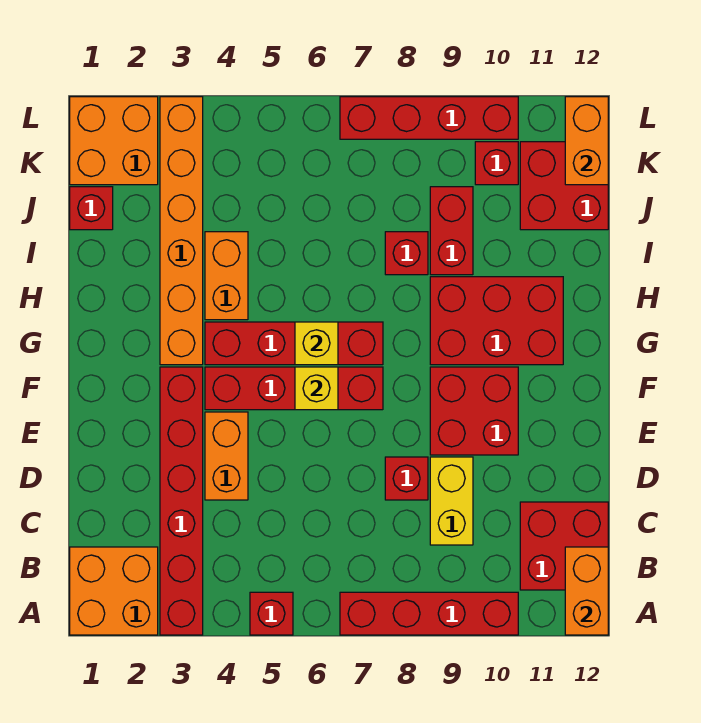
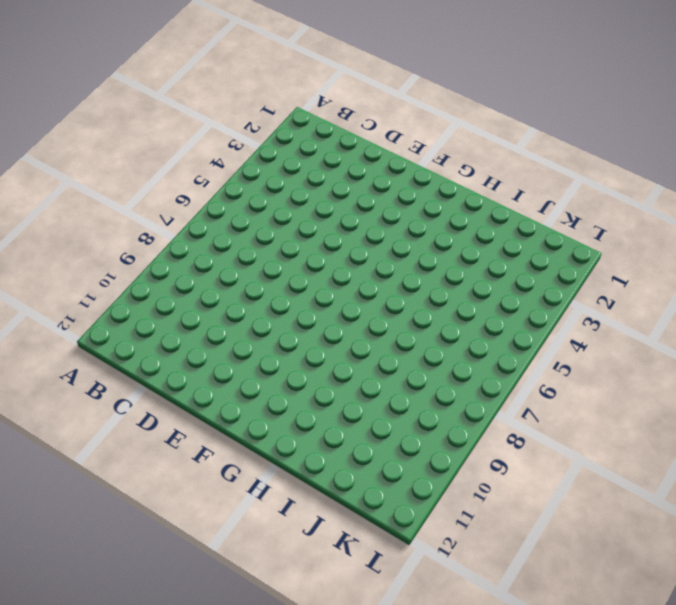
none -> orange brick A1:B2 level 1
none -> red brick A3:F3 level 1
none -> red brick A5 level 1

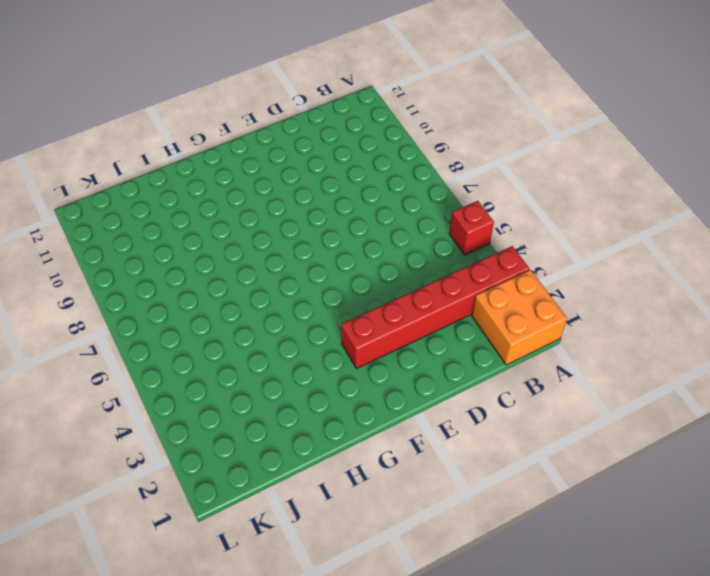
none -> red brick A7:A10 level 1
none -> red brick B11:C12 level 1
none -> yellow brick C9:D9 level 1

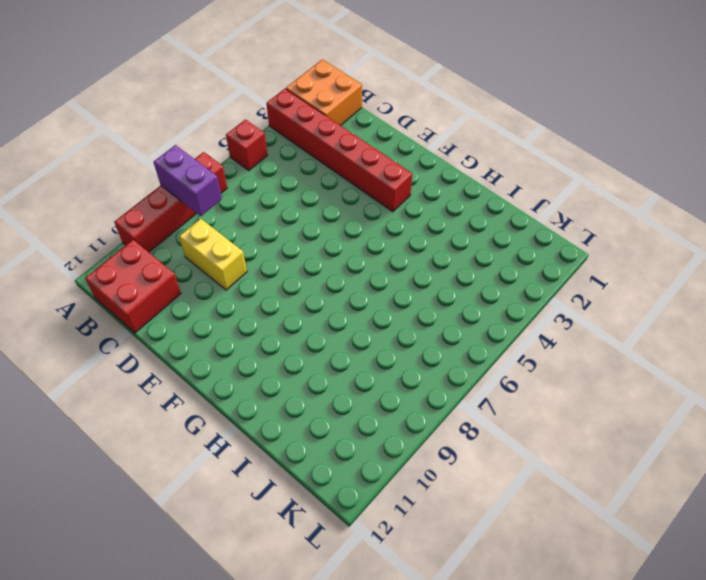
purple brick A8:B8 level 2 -> none
none -> orange brick D4:E4 level 1
none -> red brick D8 level 1
none -> red brick E9:F10 level 1

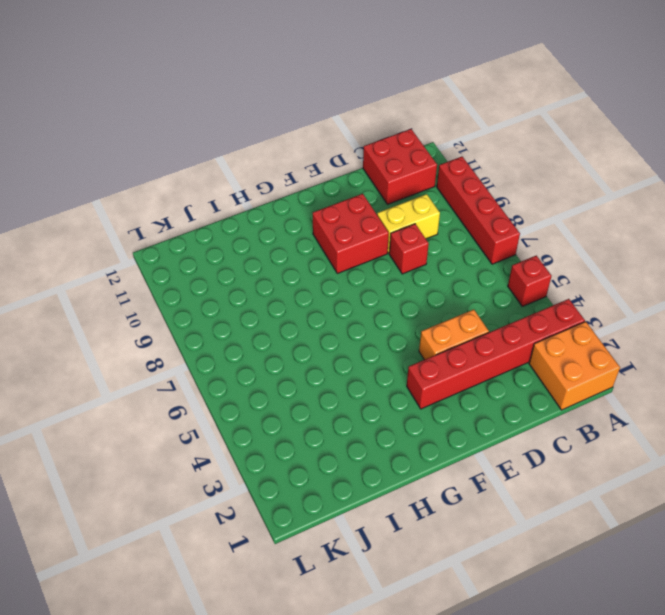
none -> red brick F4:F7 level 1
none -> orange brick G3:L3 level 1
none -> red brick G4:G7 level 1

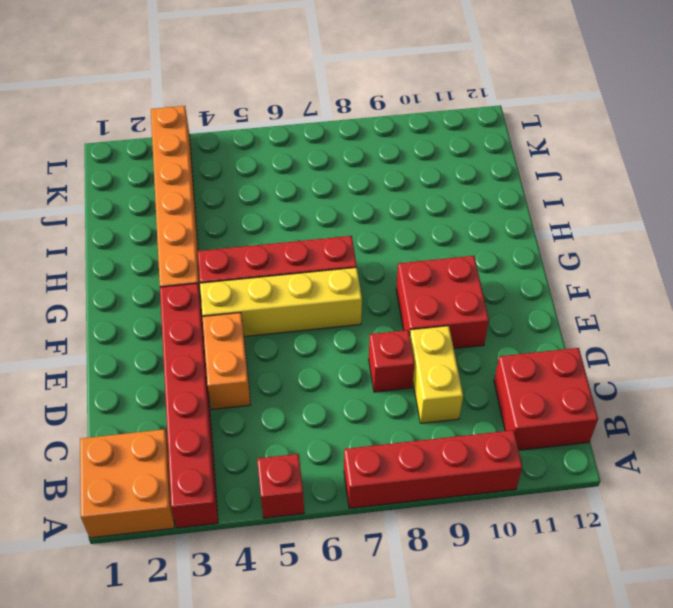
yellow brick F4:F7 level 1 -> red brick F4:F7 level 1
none -> red brick G9:H11 level 1
none -> orange brick H4:I4 level 1
none -> red brick I8 level 1

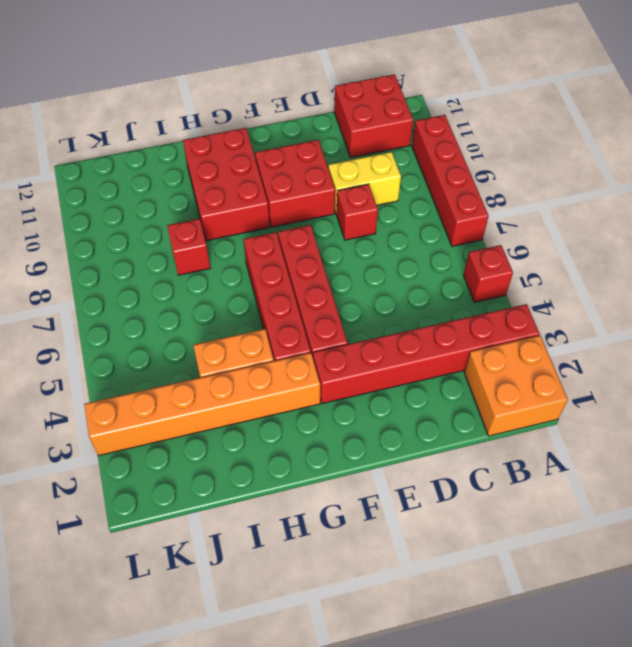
none -> orange brick D4:E4 level 1
none -> red brick I9:J9 level 1
none -> red brick J1 level 1

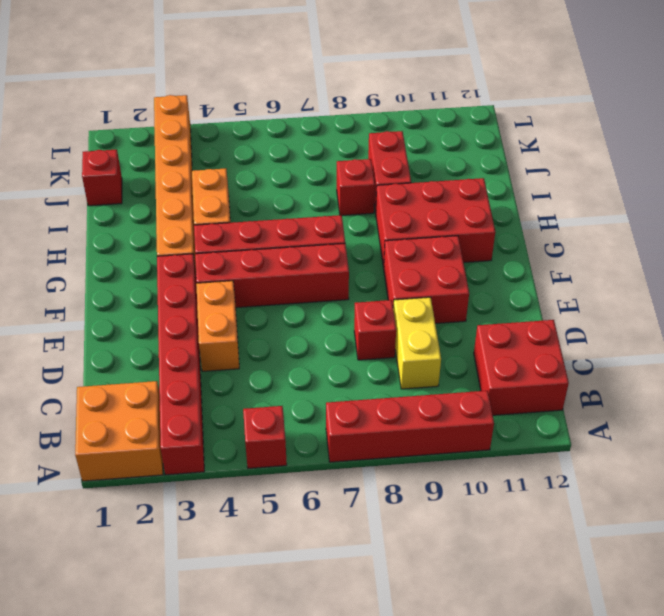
none -> red brick J11:K12 level 1
none -> orange brick K1:L2 level 1
none -> red brick K10 level 1

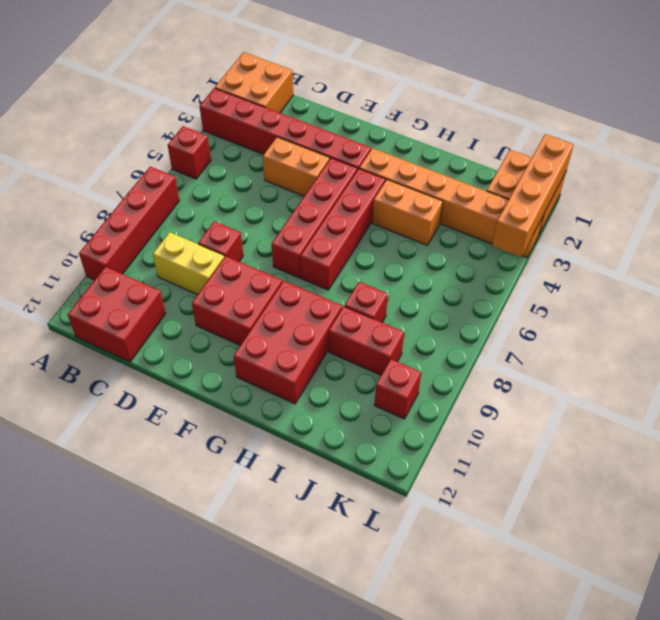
orange brick L1:L4 level 2 -> none
none -> red brick J1 level 1
none -> red brick J11:K12 level 1
none -> red brick L7:L10 level 1

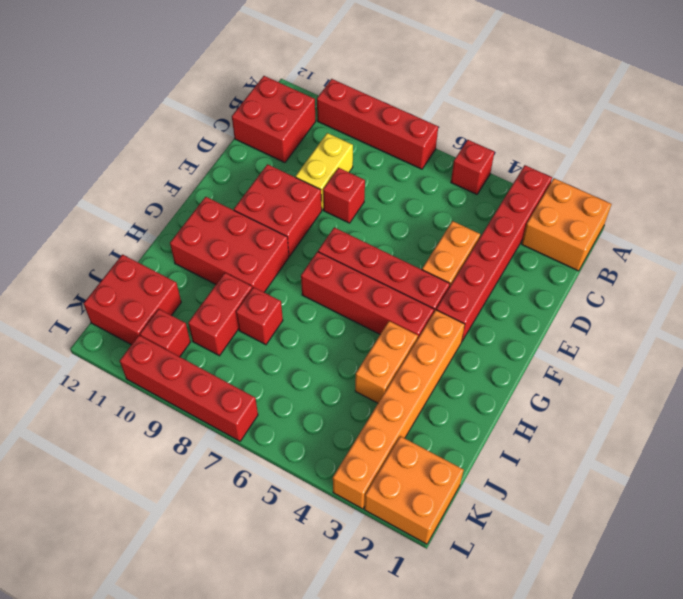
none -> red brick J1 level 1
none -> orange brick A12:B12 level 2
none -> yellow brick F6 level 2

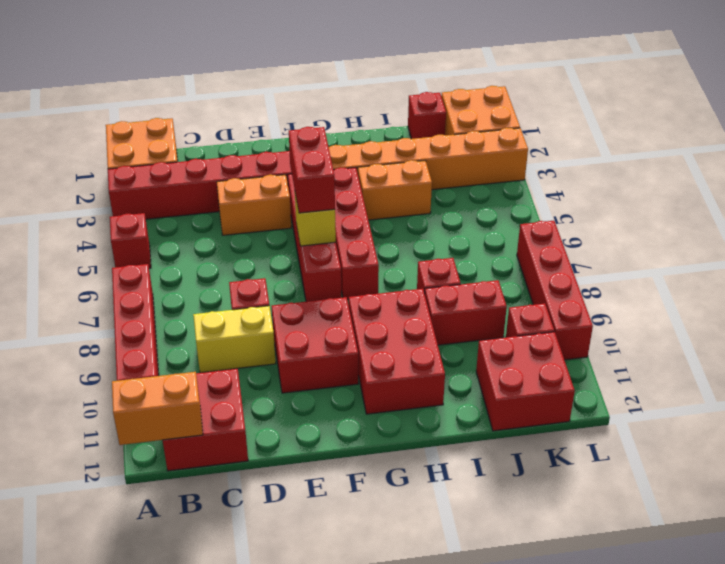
red brick F5:F6 level 3 -> none
none -> yellow brick G6 level 2
none -> orange brick K12:L12 level 2

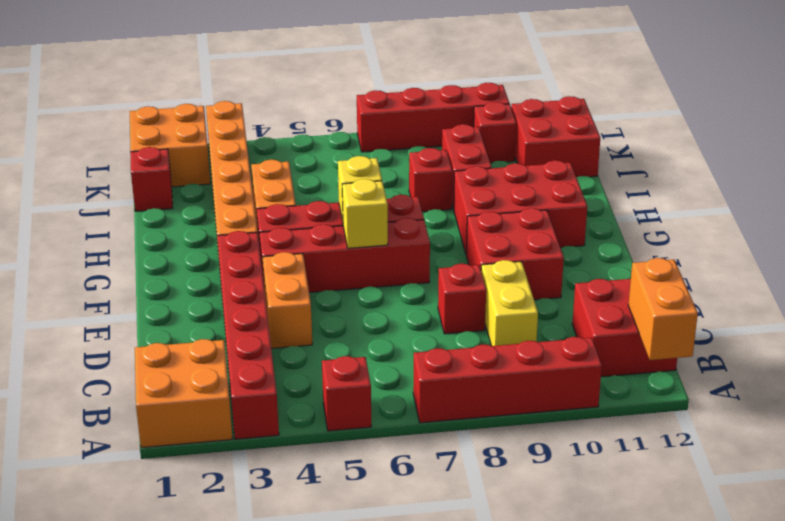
none -> orange brick K12:L12 level 2

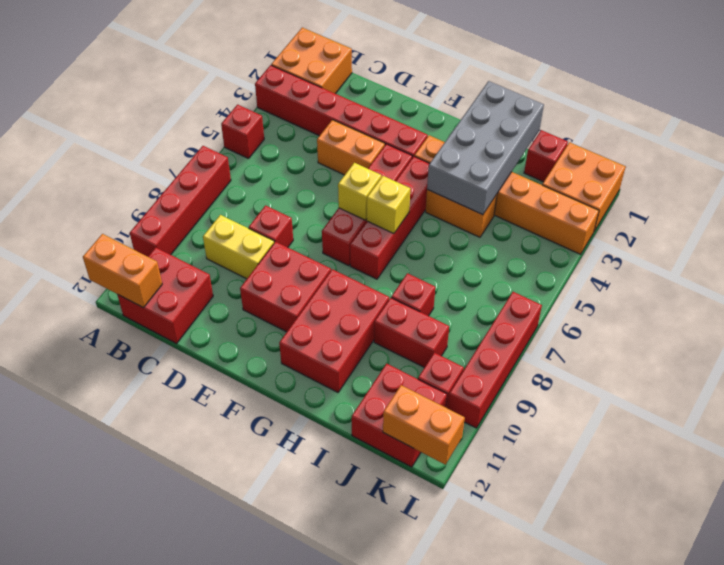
grey brick H1:I4 level 2 -> none

